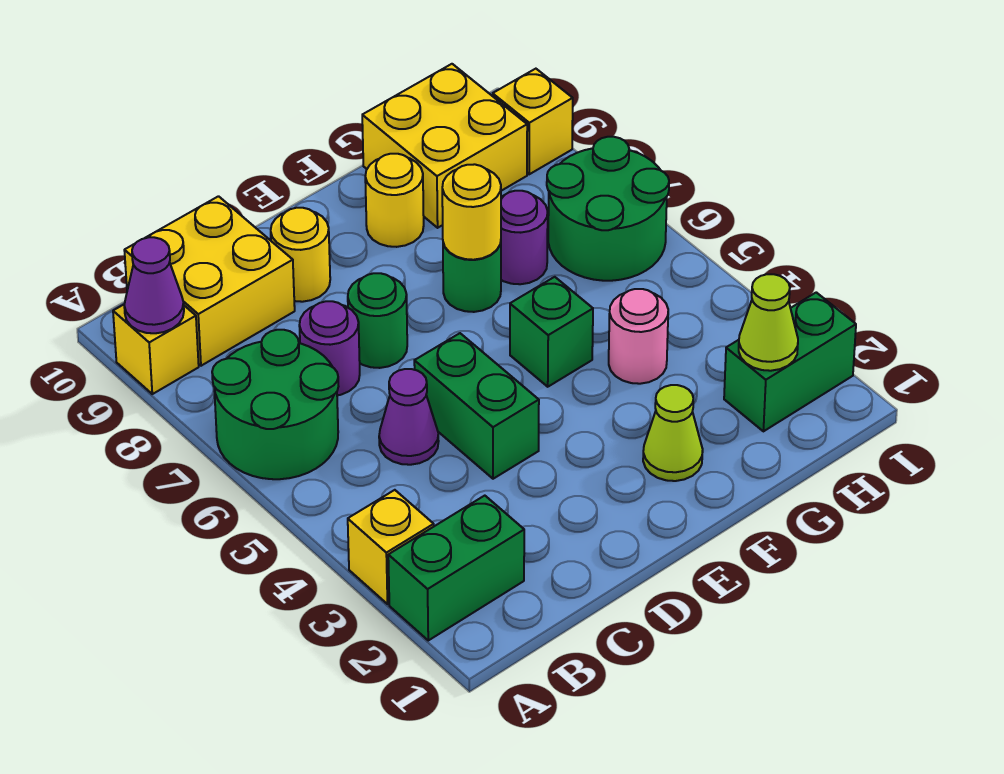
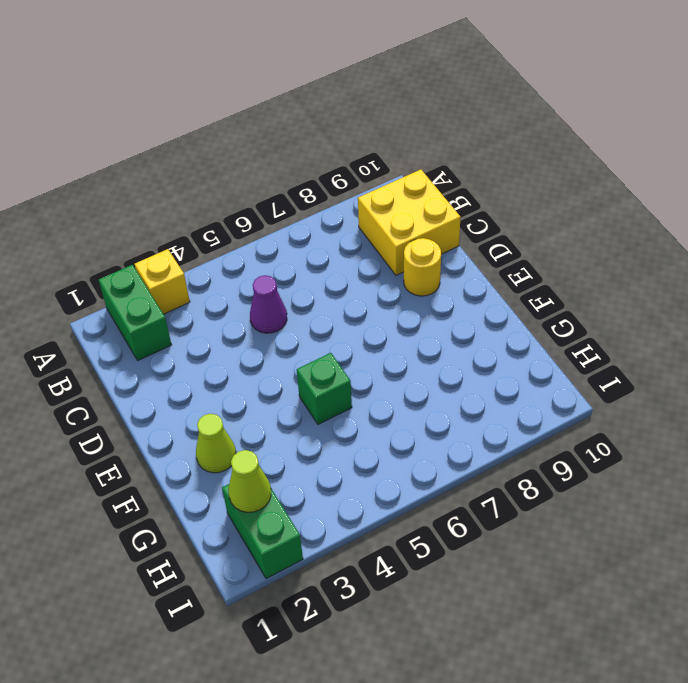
none -> green round brick A6:B7 level 1
none -> yellow brick A9 level 1
none -> purple round brick C7 level 1

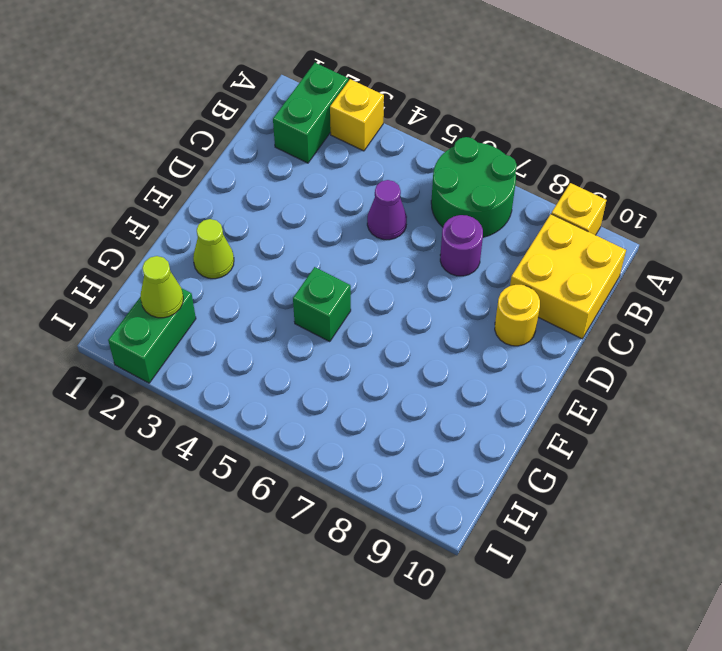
none -> green brick D4:D5 level 1
none -> green round brick D7 level 1
none -> green round brick F7 level 1

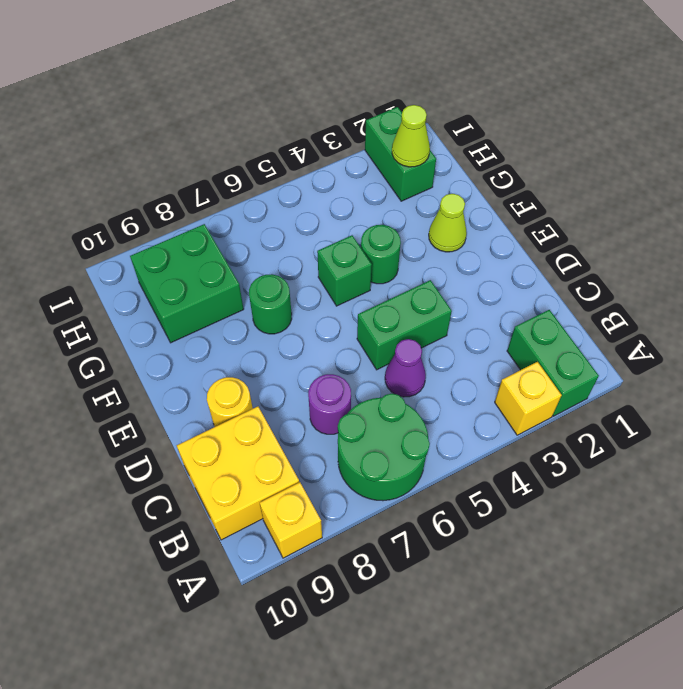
green round brick F4 level 1 -> green round brick D7 level 1
green brick G8:H9 level 1 -> yellow brick G9:H10 level 1
none -> yellow round brick F9 level 1
none -> pink round brick G4 level 1
none -> purple round brick G7 level 1

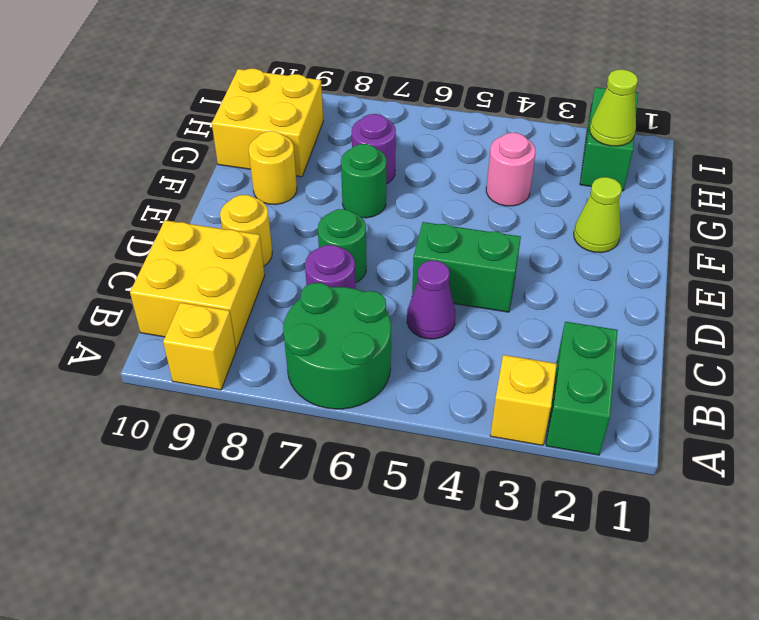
none -> green brick F5 level 1
none -> green round brick H6:I7 level 1
none -> yellow brick I9 level 1

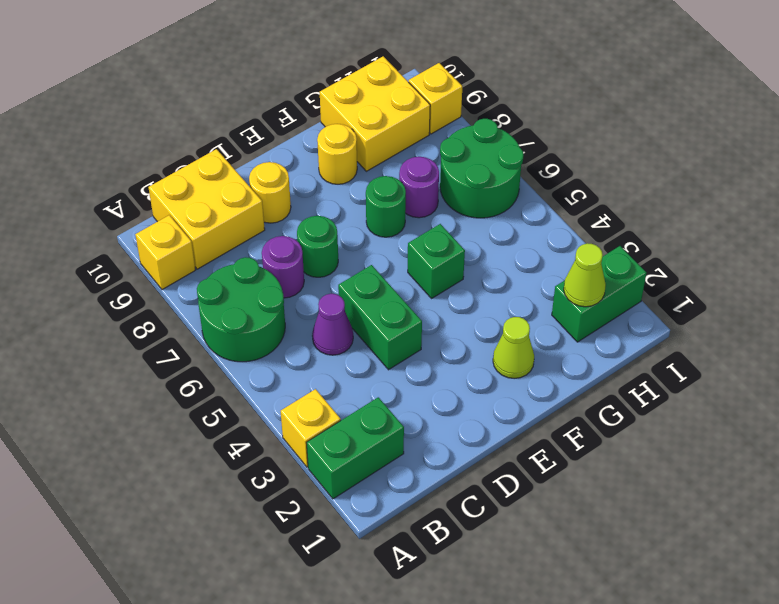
none -> pink round brick G4 level 1
none -> purple cone A9 level 2
none -> yellow round brick F7 level 2

